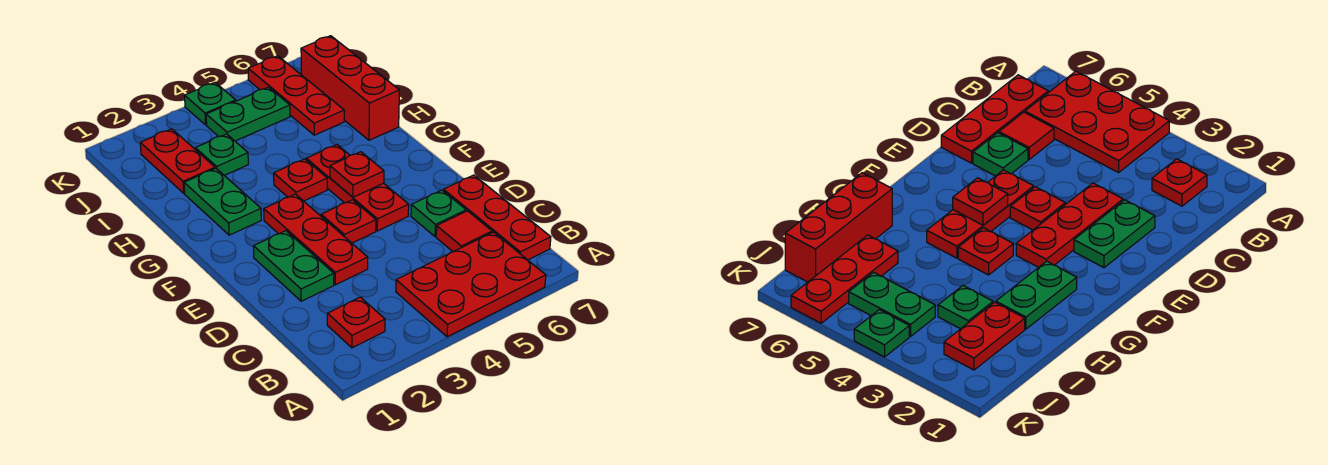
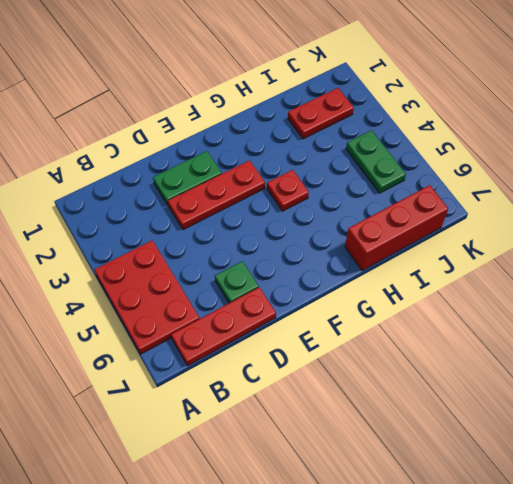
none -> red plate B2 level 1
none -> red tile C6 level 1
none -> red plate E4 level 1

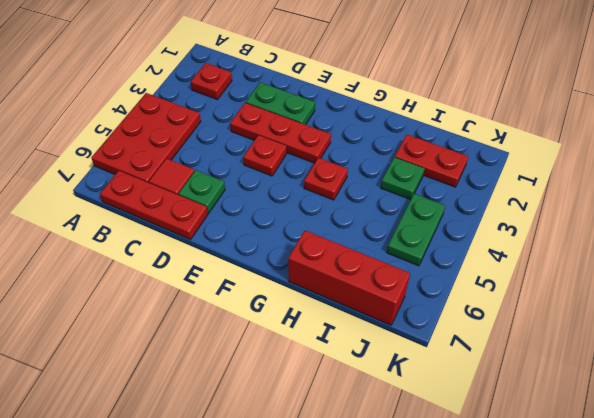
none -> red plate E5:G5 level 1
none -> green plate G2:H2 level 1
none -> red plate I6:K6 level 1

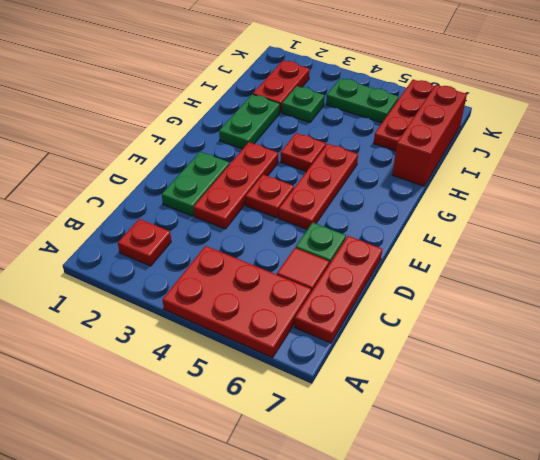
none -> green plate K4 level 1
none -> red plate F5 level 2

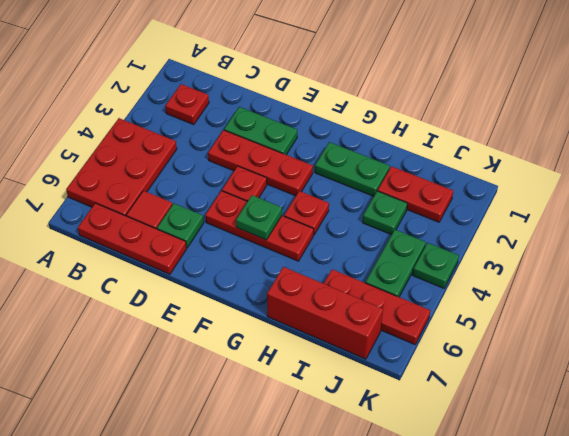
green plate F5 level 2 -> red plate F5 level 2

